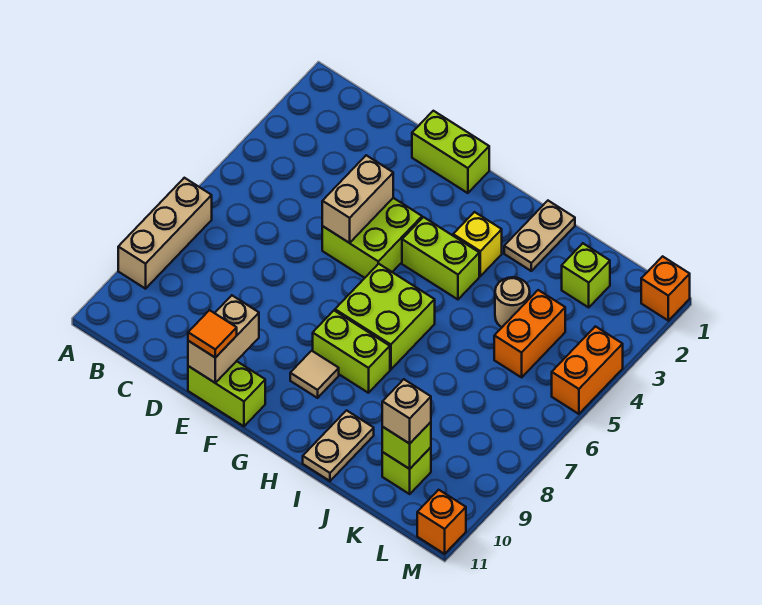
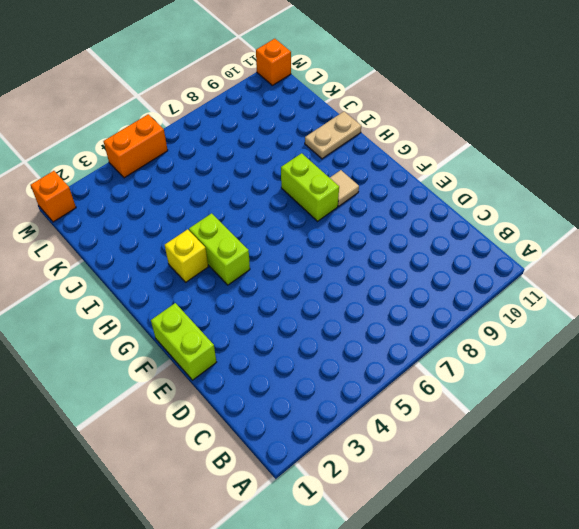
none -> tan brick A7:A9 level 1
none -> lime brick E4:F5 level 1
none -> lime brick E11:F11 level 1

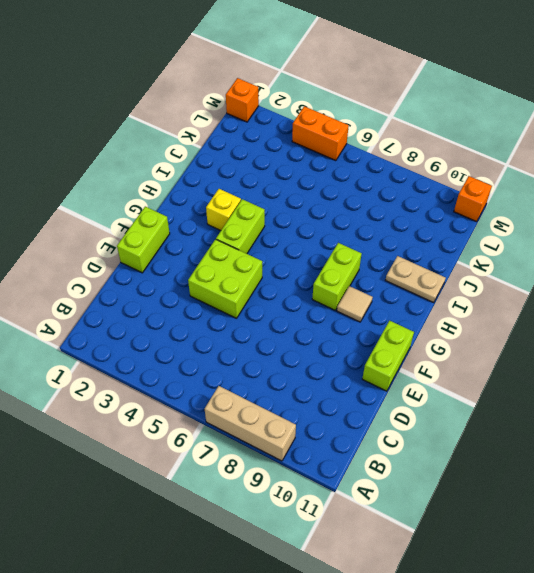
none -> lime brick G6:H7 level 1
none -> tan plate I1:I2 level 1
none -> tan round brick J4 level 1

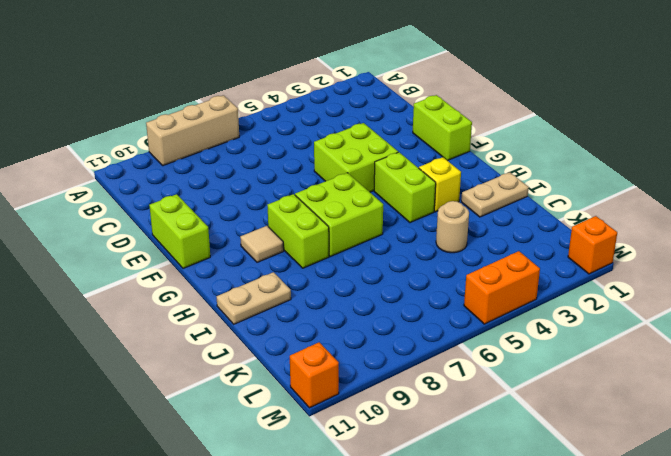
none -> lime brick K2 level 1
none -> orange brick K4:K5 level 1
none -> lime brick K10 level 1

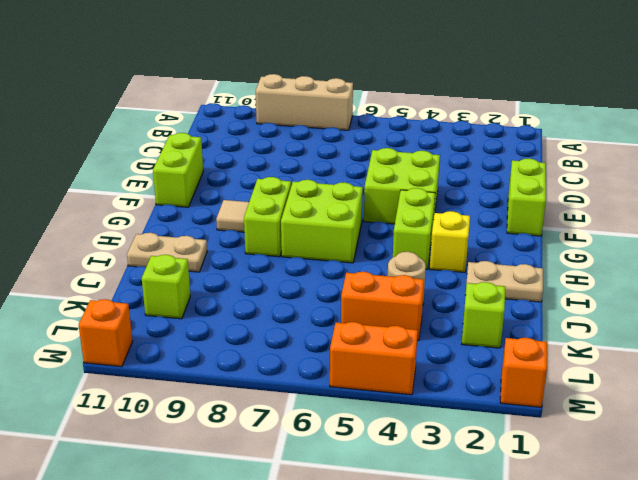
none -> tan brick E4:E5 level 2
none -> tan brick E10:E11 level 2
none -> lime brick K10 level 2

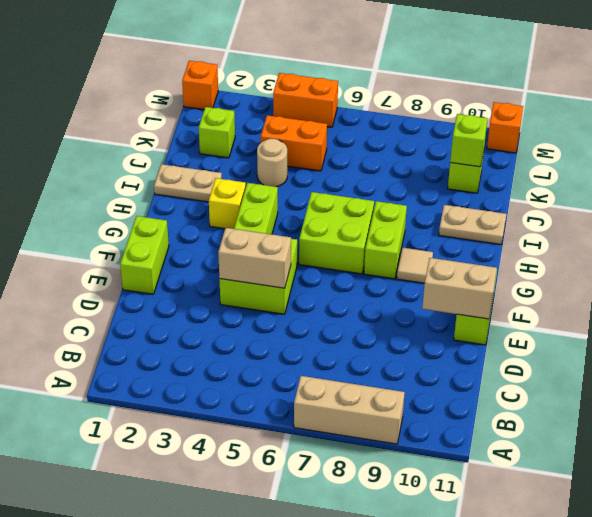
none -> orange tile E11 level 3
none -> tan brick K10 level 3

